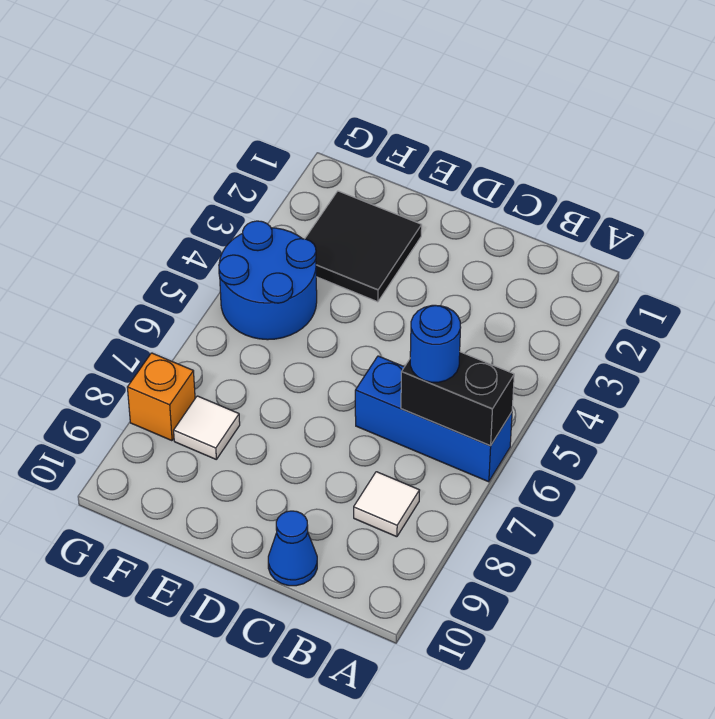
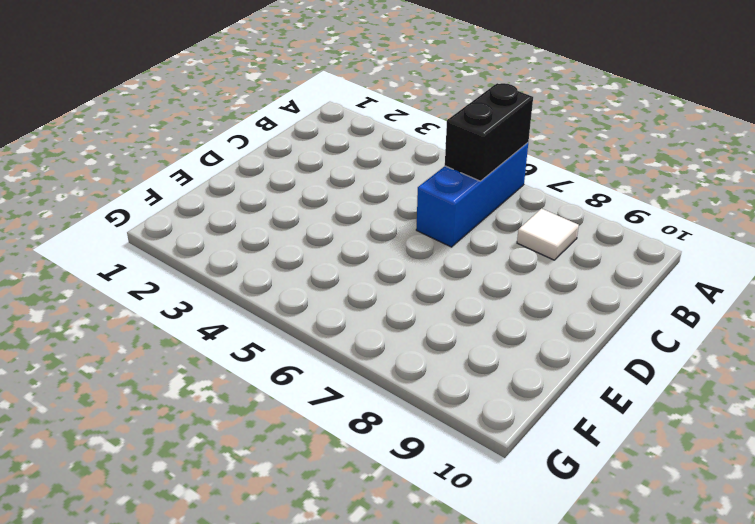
none -> blue cone C10 level 1
none -> black tile E2:F3 level 1

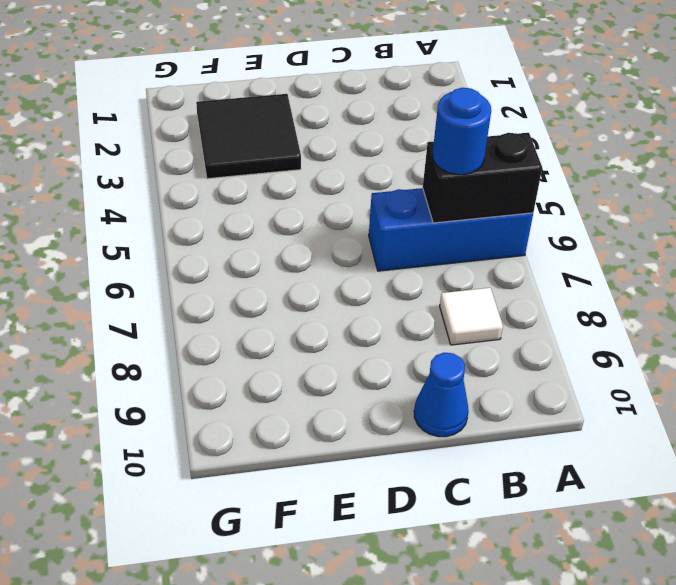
none -> blue round brick F4:G5 level 1
none -> white tile F8 level 1

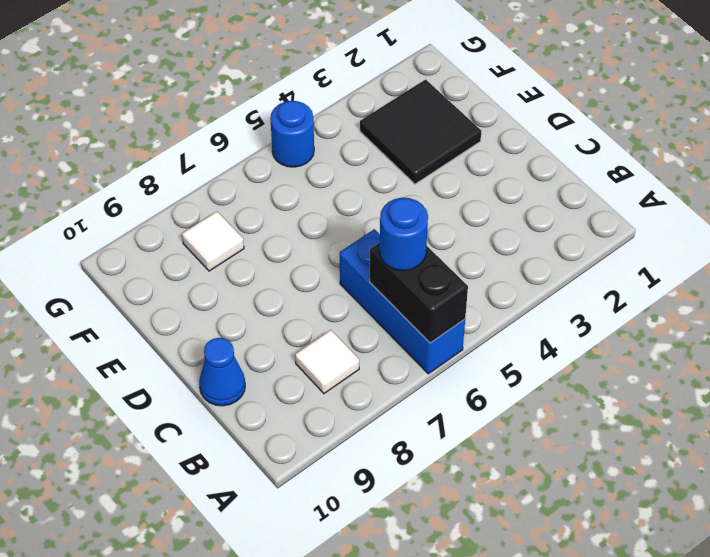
blue round brick G5 level 1 -> blue round brick F4:G5 level 1
none -> orange brick G8 level 1

